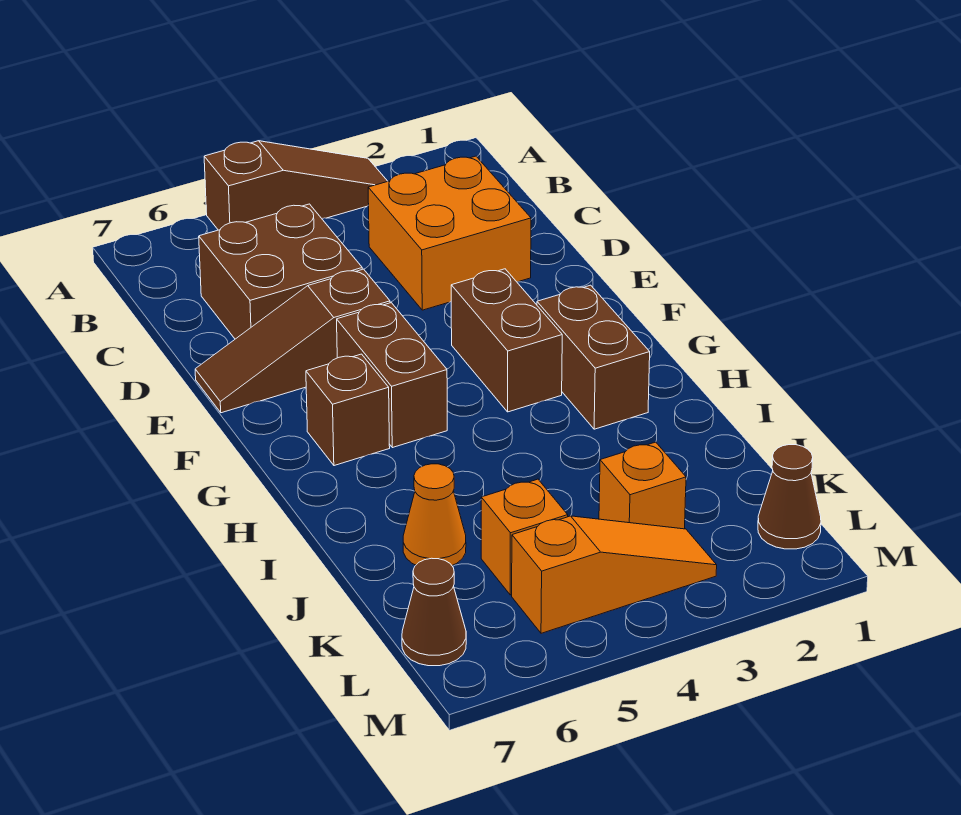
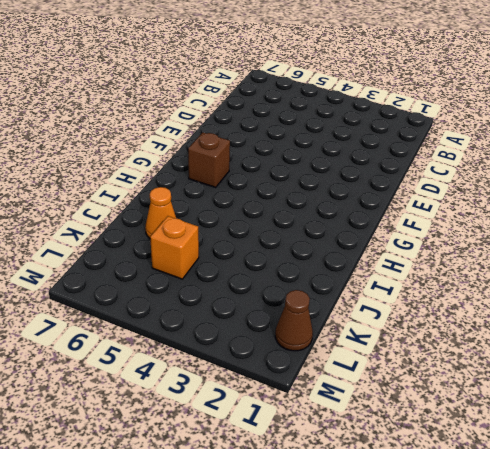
none -> brown slope A3:A5 level 1 top 5
none -> orange brick C2:D3 level 1
none -> brown brick C5:D6 level 1

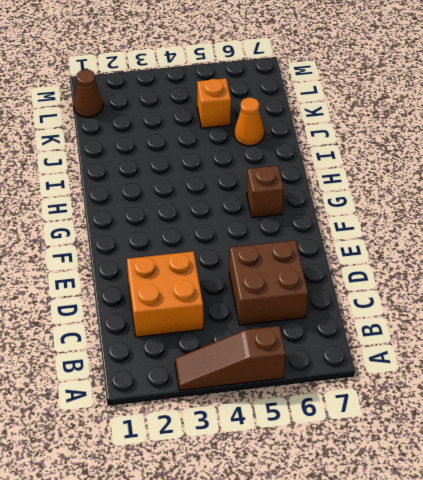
none -> brown slope E5:E7 level 1 top 5
none -> brown brick F3:G3 level 1
none -> brown brick F5:G5 level 1

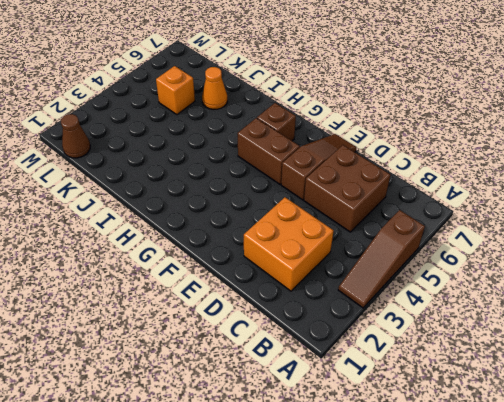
none -> brown brick F3:G3 level 1
none -> brown brick G2:H2 level 1
none -> orange brick K3 level 1

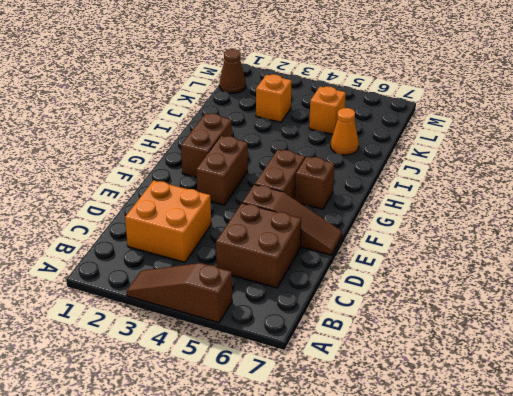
none -> orange slope L3:L5 level 1 top 5
none -> brown cone L7 level 1

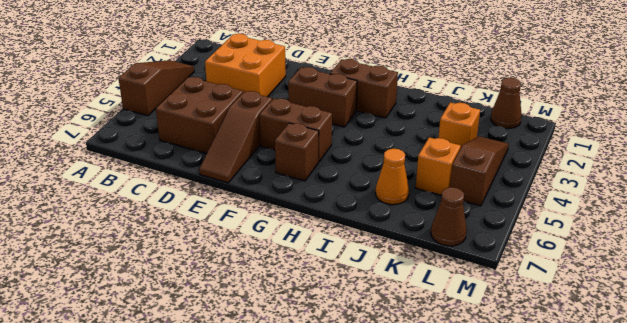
brown slope L3:L5 level 1 top 5 -> orange slope L3:L5 level 1 top 5

